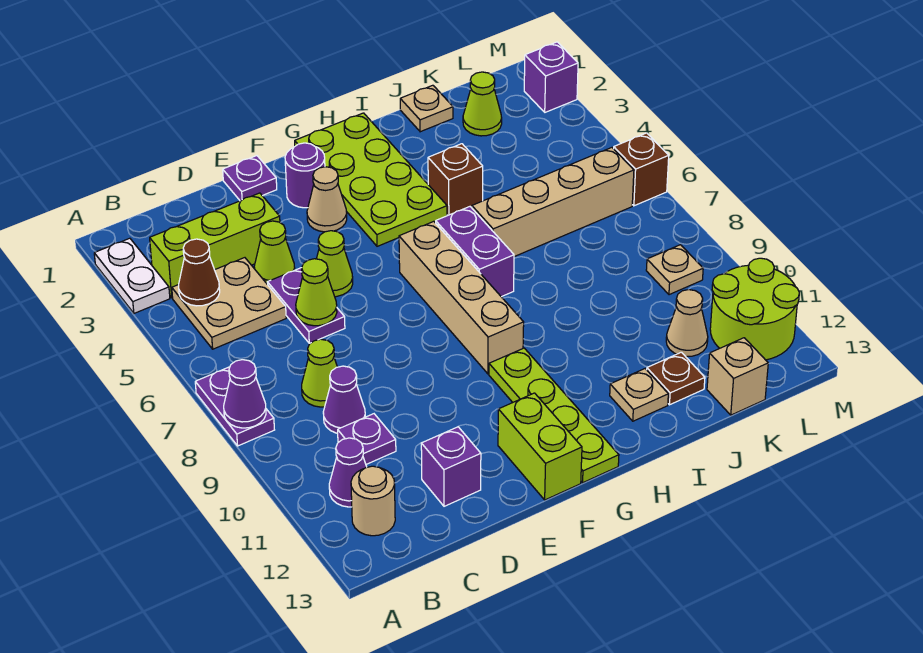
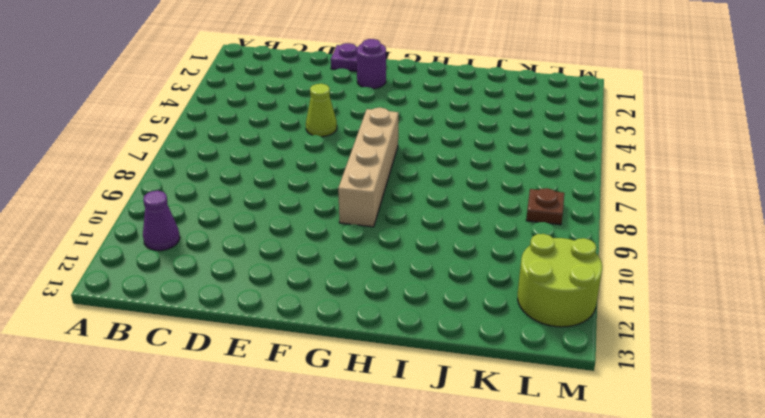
brown plate L8 level 1 -> brown plate J12 level 1
none -> white plate A2:A3 level 1
none -> purple plate A7:A8 level 1
none -> lime brick B3:D3 level 1
none -> tan plate B4:C5 level 1

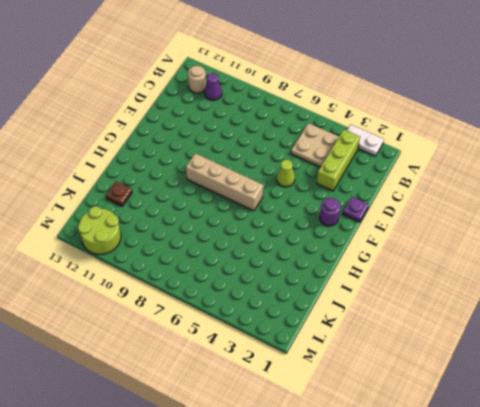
none -> purple plate A7:A8 level 1
none -> lime cone C8 level 1
none -> purple cone C9 level 1
none -> purple plate C10 level 1

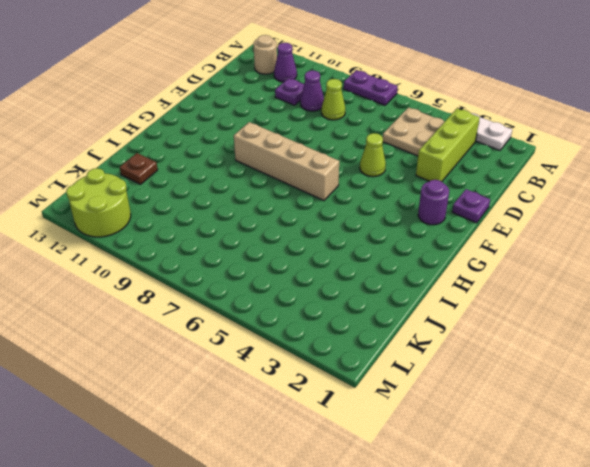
none -> lime cone D4 level 1
none -> purple plate D5:D6 level 1
none -> purple brick D12 level 1
none -> tan cone F3 level 1

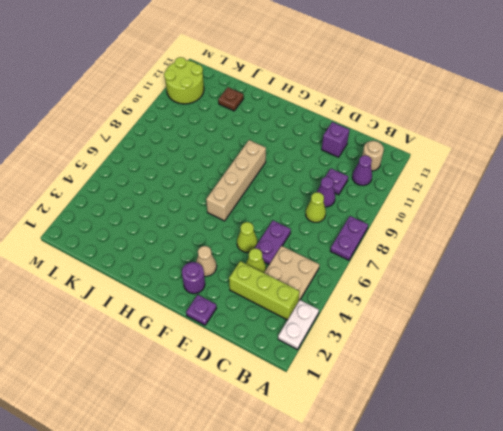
none -> lime brick F12:F13 level 1
none -> lime plate G1:H4 level 1
none -> lime plate G10:G13 level 1
none -> purple brick H6:H7 level 1

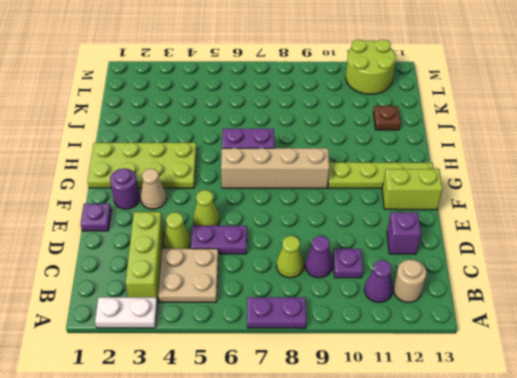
none -> brown brick I4 level 1
none -> tan brick I6:L6 level 1
none -> tan plate I12 level 1
none -> tan plate J1 level 1

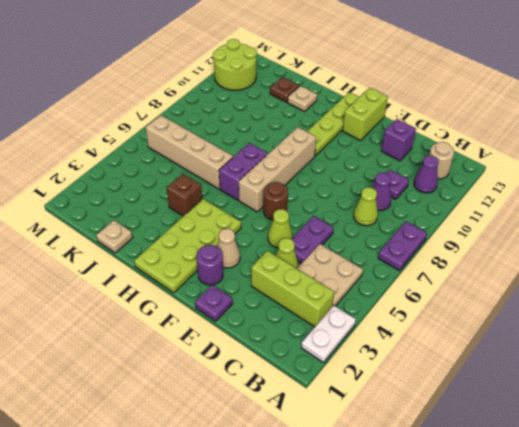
brown round brick F6 level 1 -> none
none -> lime cone K2 level 1
none -> tan cone K11 level 1
none -> tan brick K13 level 1
none -> tan plate L9 level 1

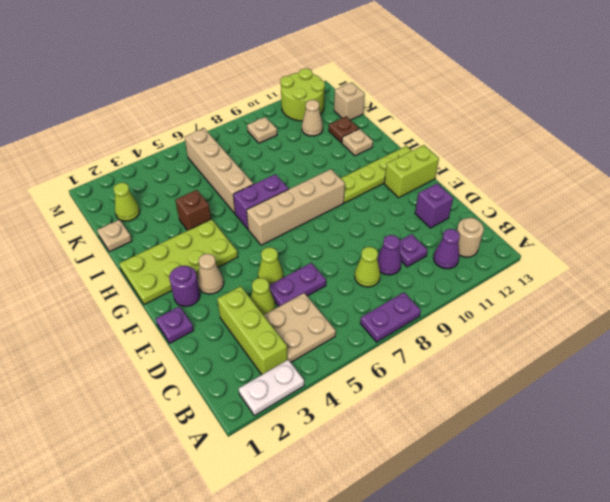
none -> purple brick M2 level 1
none -> brown brick M6 level 1
none -> purple cone A8 level 2
none -> brown cone B4 level 2

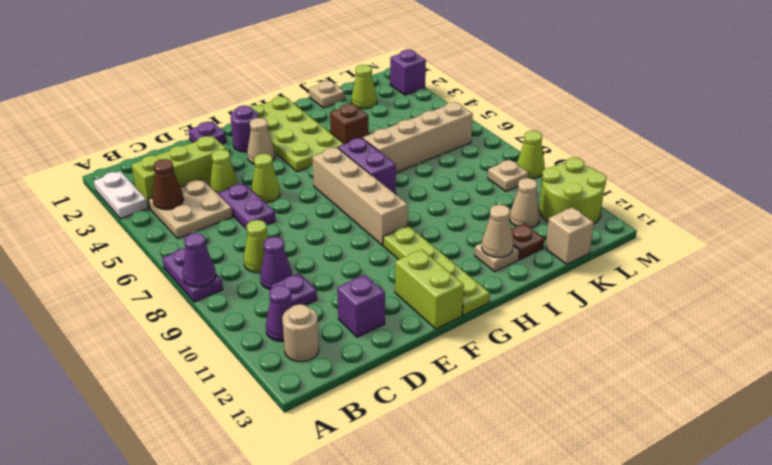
tan cone I12 level 2 -> none
lime cone M9 level 1 -> lime cone D6 level 2
none -> brown brick M6 level 1

